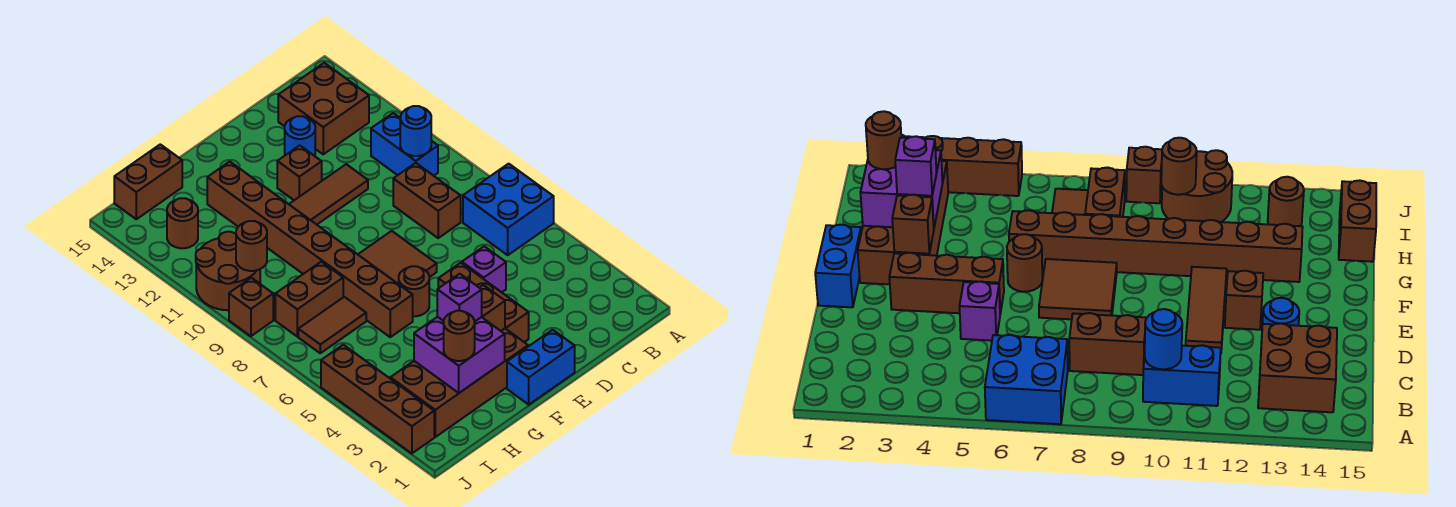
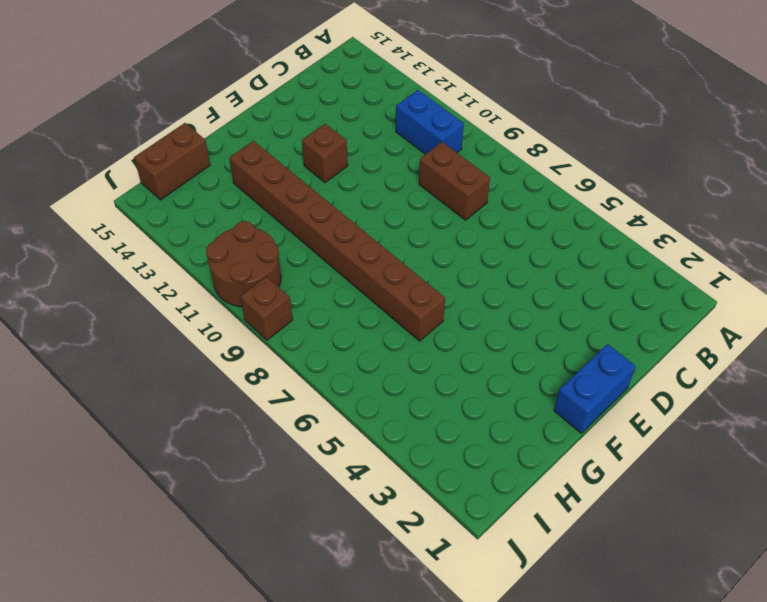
none -> blue brick A6:B7 level 1
none -> brown brick B13:C14 level 1
none -> purple brick D5 level 1

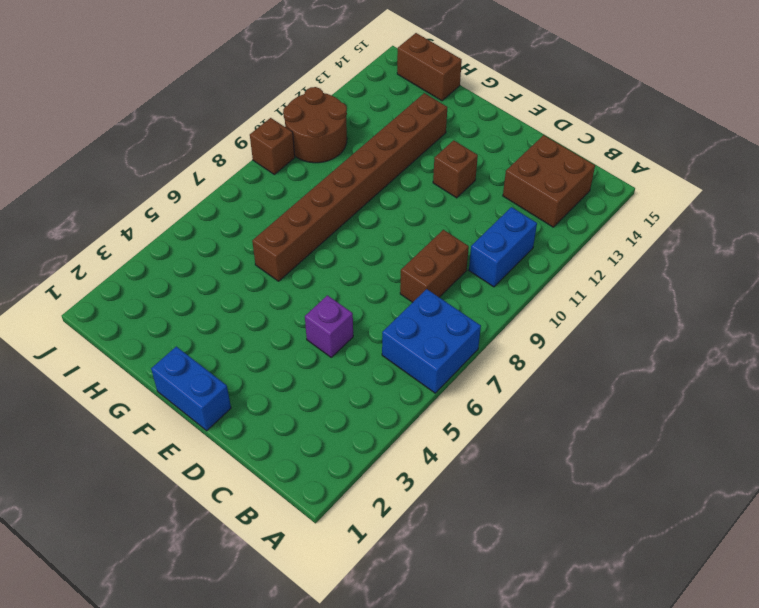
none -> brown tile D11:F11 level 1
none -> blue round brick D13 level 1
none -> brown brick E3:E5 level 1

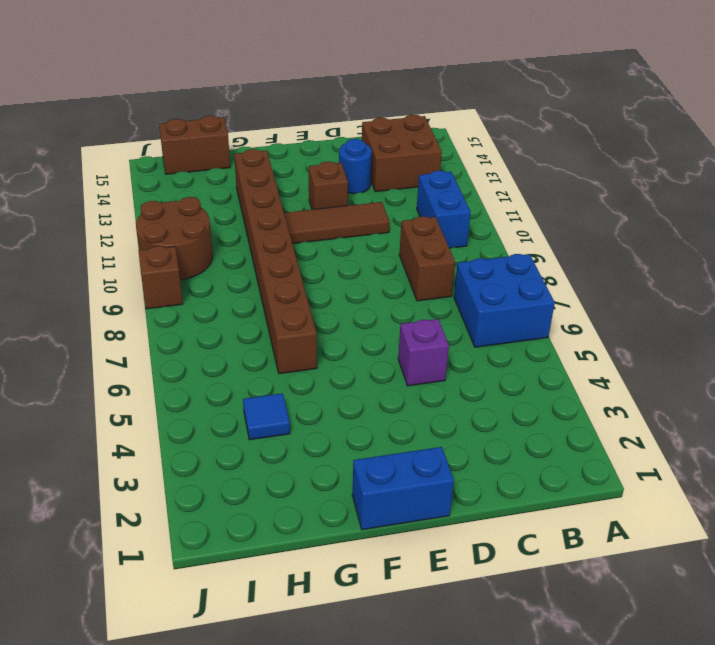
blue tile H4 level 1 -> none
none -> brown brick E3:E5 level 1
none -> brown tile E7:F8 level 1
none -> brown brick F2:I3 level 1

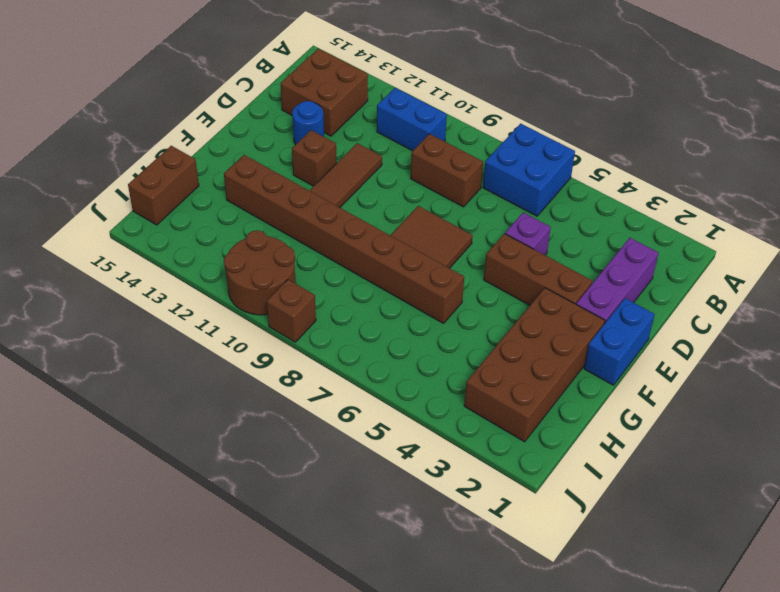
purple brick C2:E2 level 1 -> none
none -> brown round brick F6 level 1
none -> brown tile H7:I7 level 1
none -> brown brick H8:I8 level 1

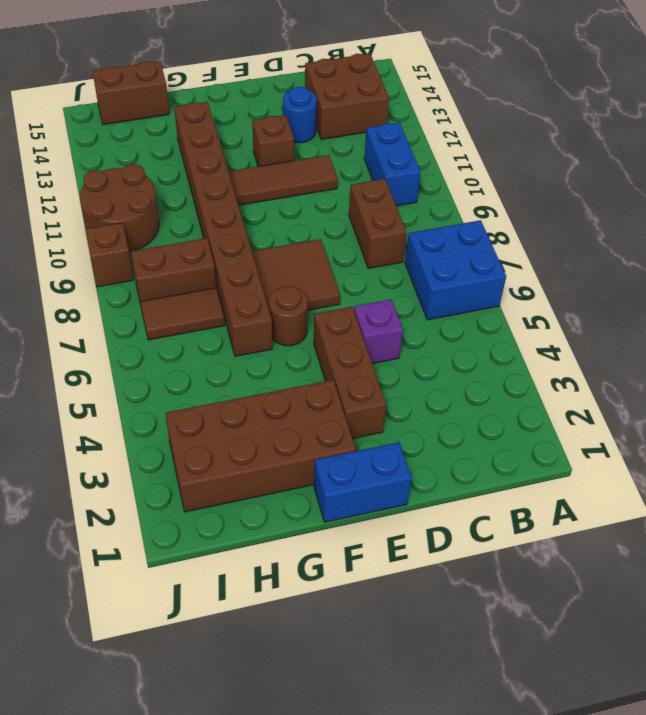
none -> brown round brick I13 level 1
none -> brown brick J2:J5 level 1
none -> blue round brick B10 level 2

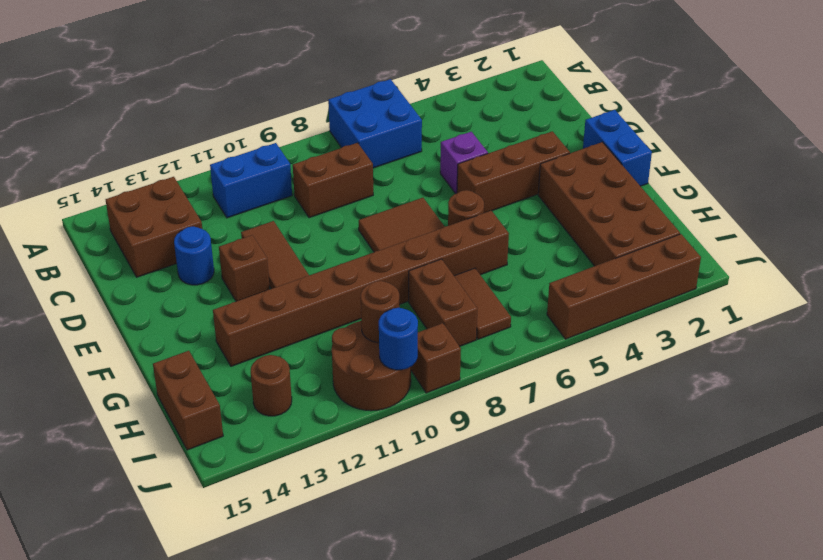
blue round brick J10 level 2 -> blue round brick B10 level 2
none -> brown brick F3 level 2
none -> purple brick G2:H3 level 2
none -> purple brick G3 level 3

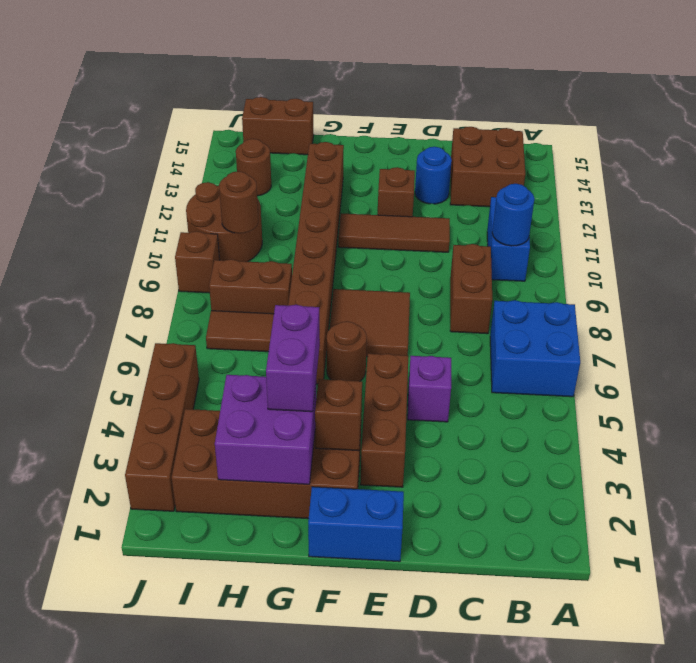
purple brick G3:G4 level 3 -> purple brick G3 level 3
none -> brown round brick H2 level 3

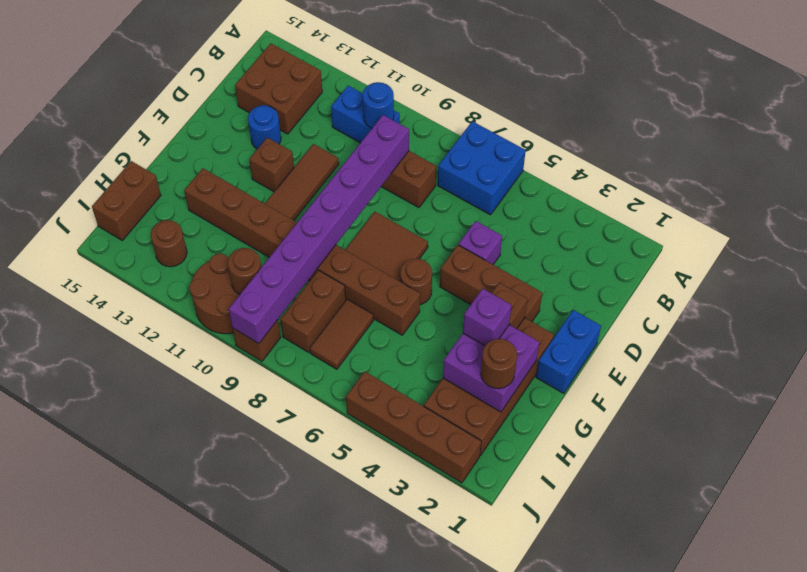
purple brick C9:J9 level 2 -> none

